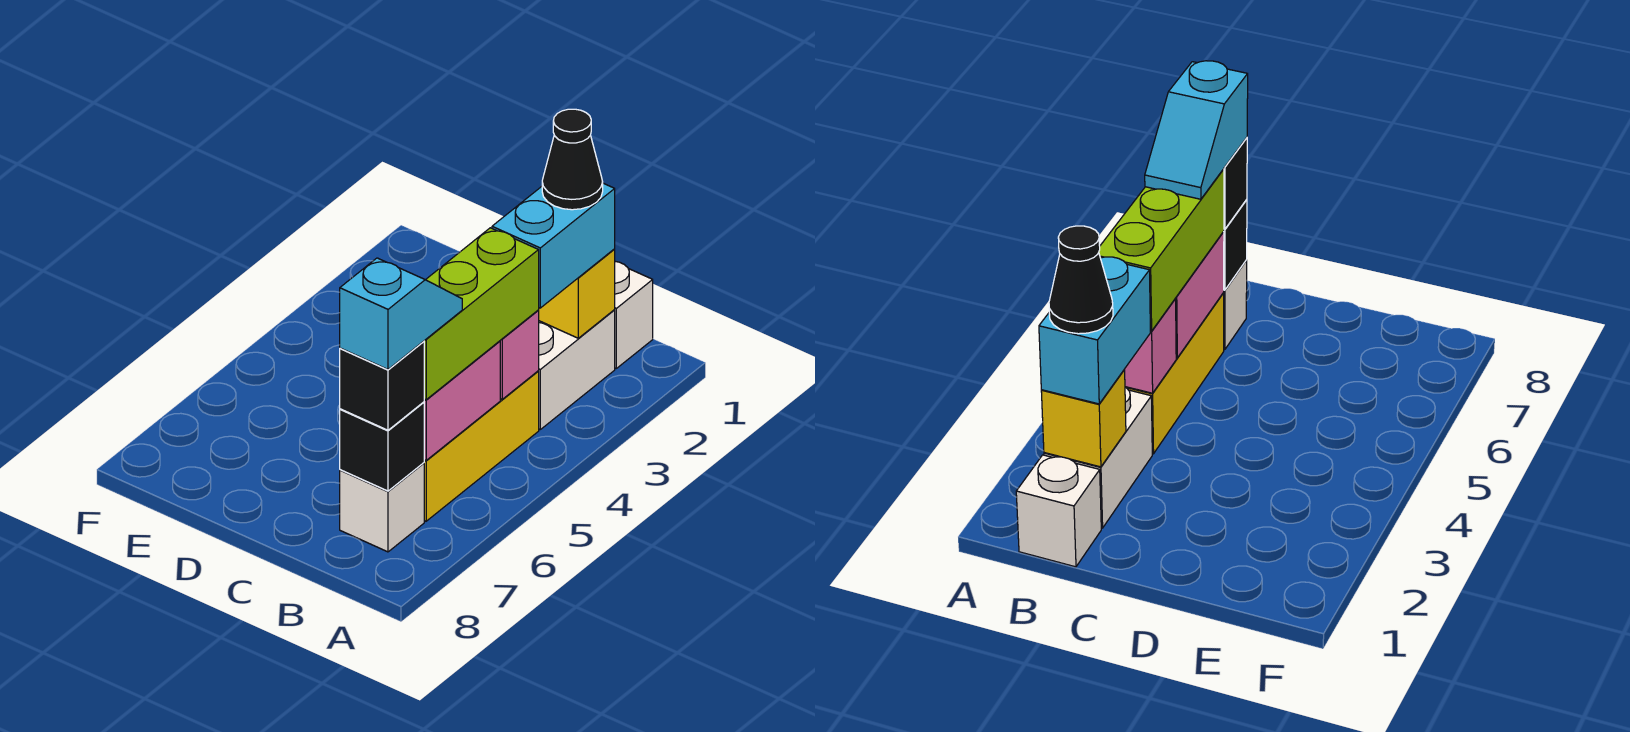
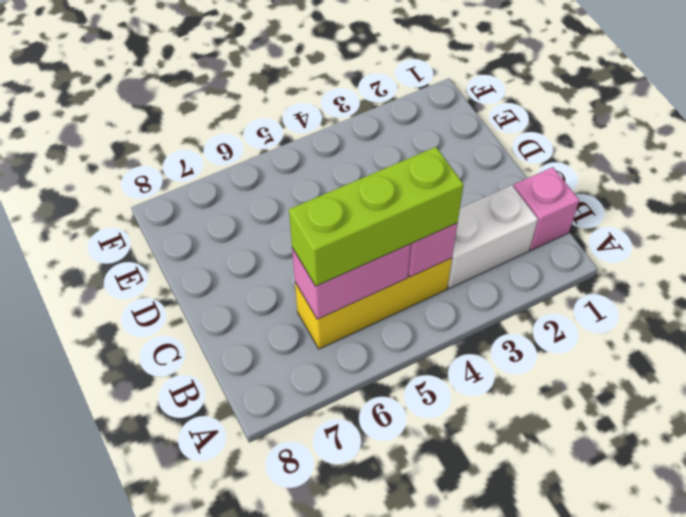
pink brick B1 level 1 -> white brick B1 level 1
none -> white brick B7 level 1
none -> yellow brick B2 level 2
none -> black brick B7 level 2

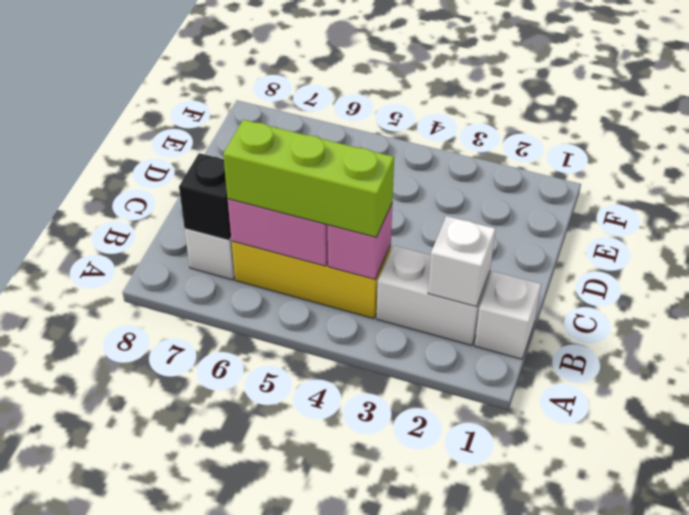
white brick B2 level 2 -> yellow brick B2 level 2
none -> cyan brick B2:B3 level 3
none -> black brick B7 level 3
none -> black cone B2 level 4

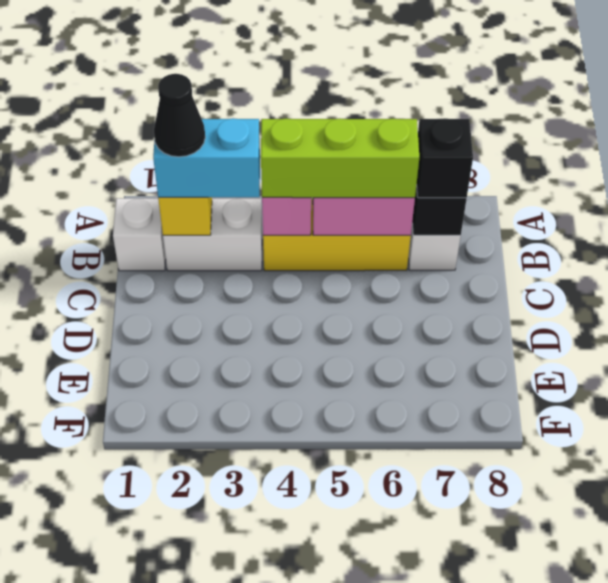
none -> cyan slope B6:B7 level 4 top 7

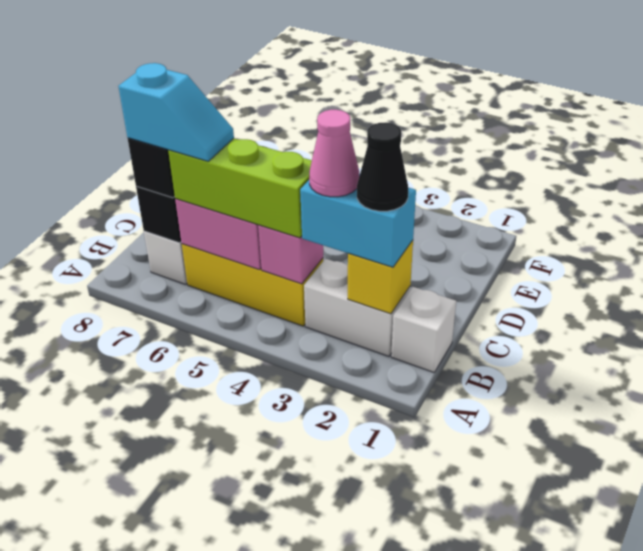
pink cone B3 level 4 -> none

